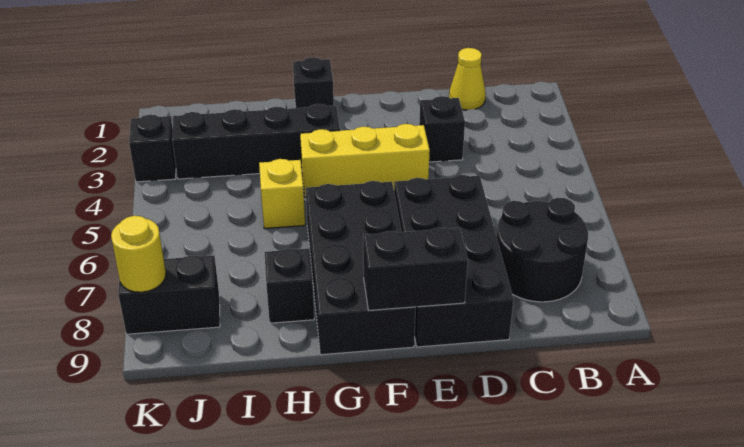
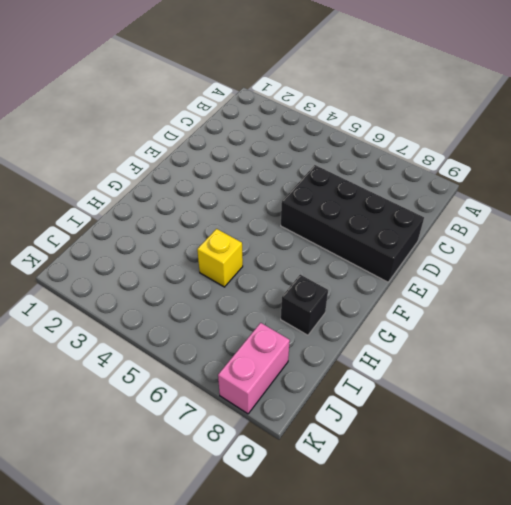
pink brick J8:K8 level 1 -> black brick J8:K8 level 1
none -> black round brick B7:C8 level 1
none -> yellow cone C1 level 1
none -> black brick D3 level 1

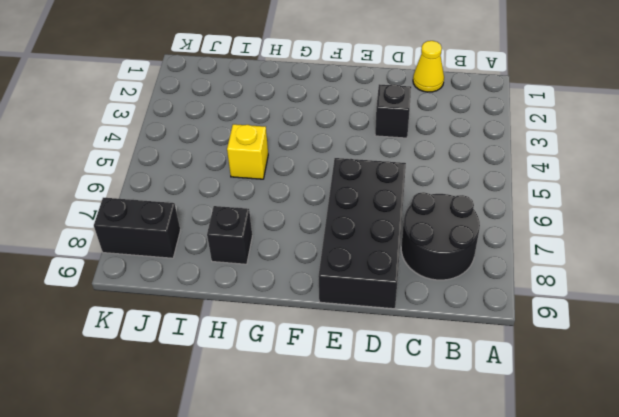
none -> yellow brick E4:G4 level 1
none -> black brick F6:G9 level 1
none -> black brick G1 level 1

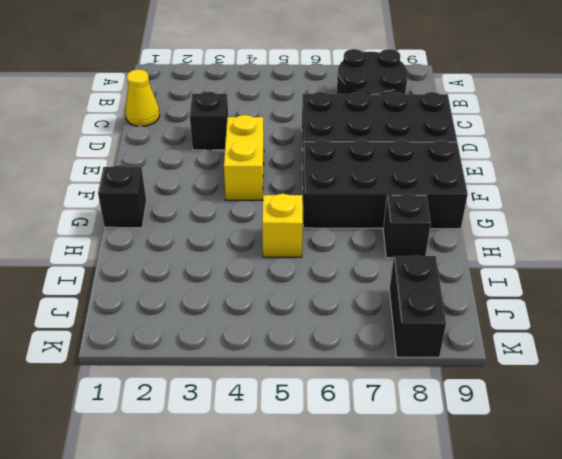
yellow brick E4:F4 level 1 -> yellow brick E4:G4 level 1
none -> black brick G3:J3 level 1
none -> black brick K3 level 1
none -> black brick E9:F9 level 2

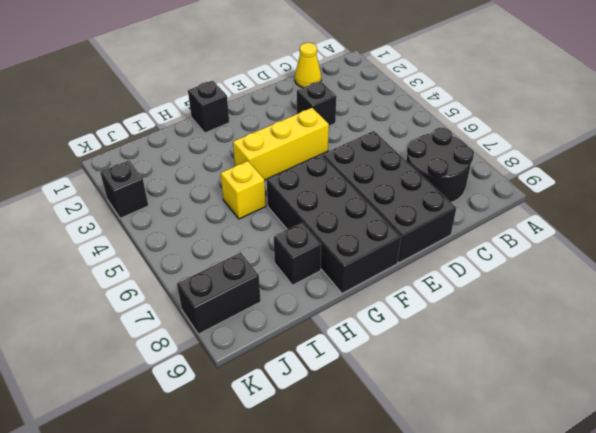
none -> black brick G3:J3 level 1
none -> black brick E9:F9 level 2
none -> yellow round brick K8 level 2

